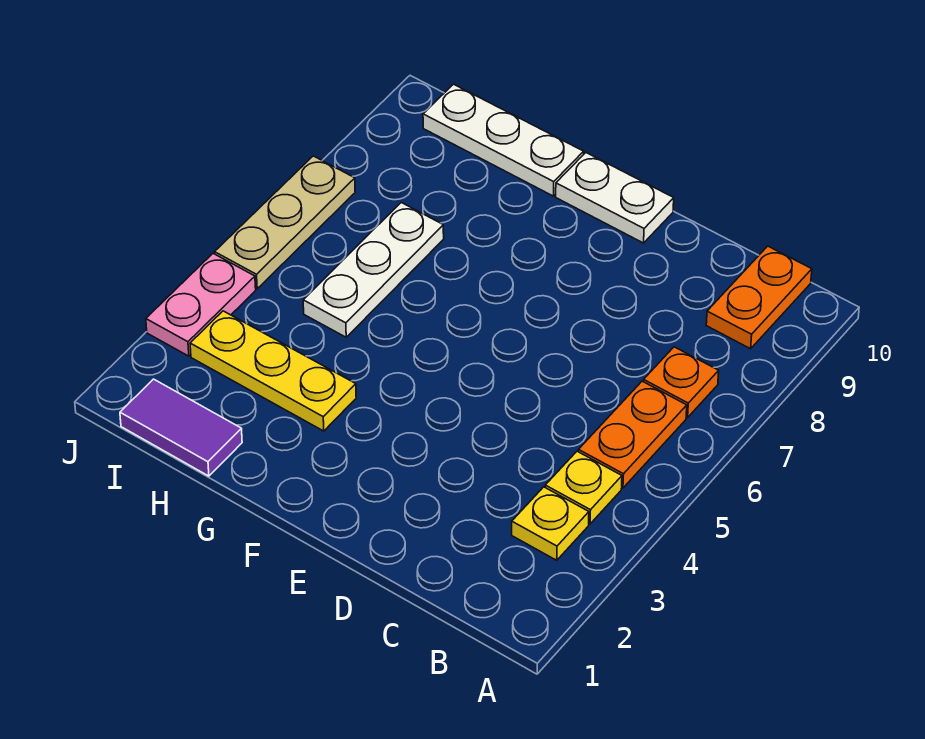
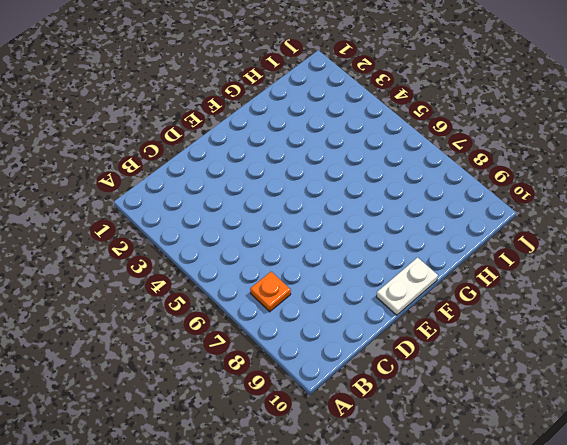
none -> yellow plate B3 level 1
none -> yellow plate B4 level 1
none -> orange plate B5:B6 level 1

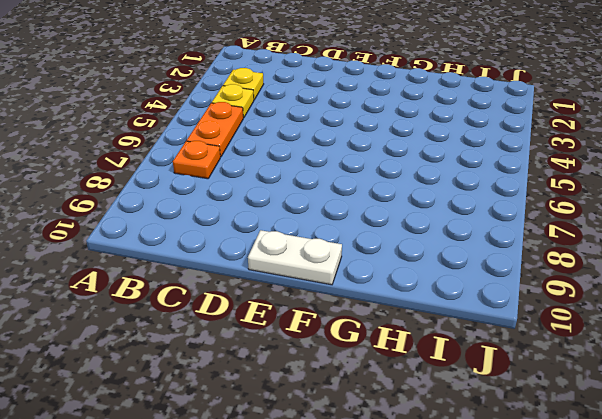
none -> orange plate B9:B10 level 1
none -> yellow plate G3:I3 level 1
none -> white plate G10:I10 level 1

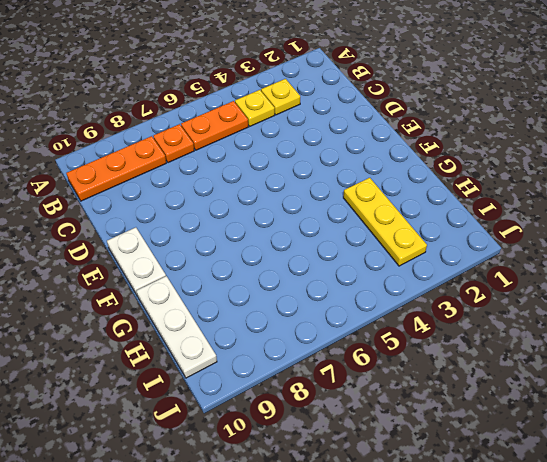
orange plate B8:B10 level 1 -> orange plate B9:B10 level 1
none -> purple tile H1:I1 level 1
none -> white plate H5:H7 level 1
none -> pink plate J3:J4 level 1

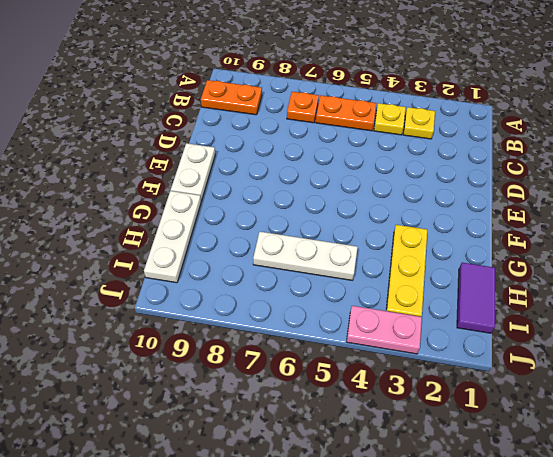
none -> tan plate J5:J7 level 1

